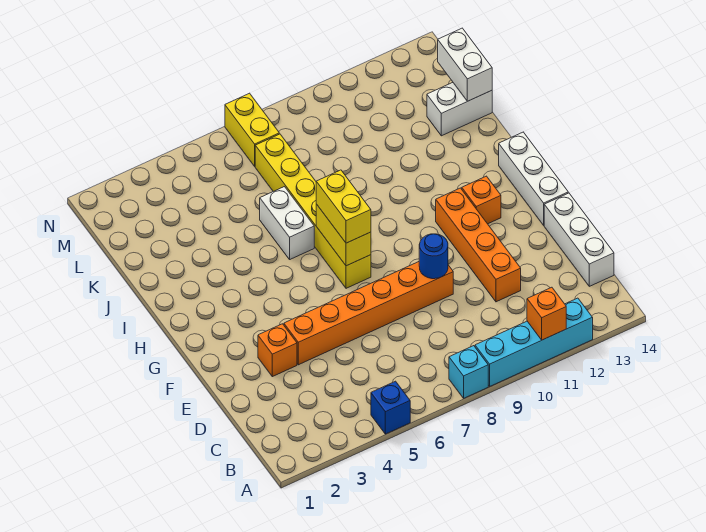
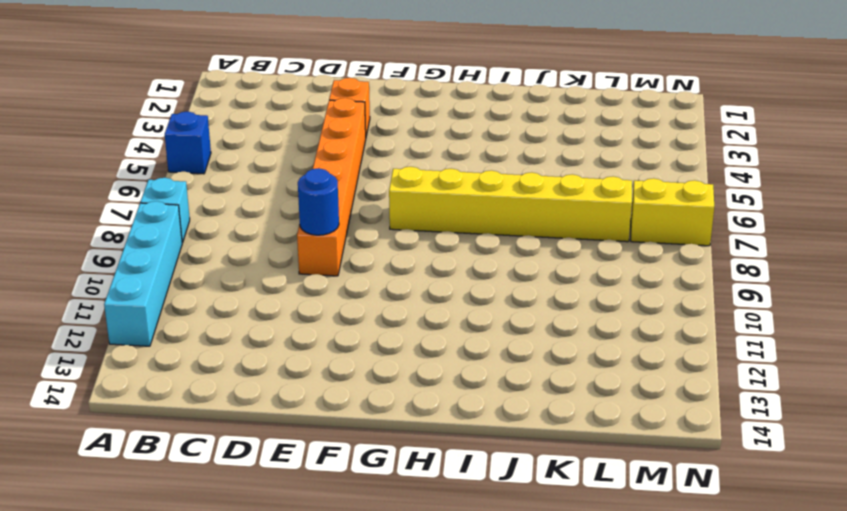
none -> white brick C14:E14 level 1
none -> orange brick D11:G11 level 1
none -> white brick F14:H14 level 1

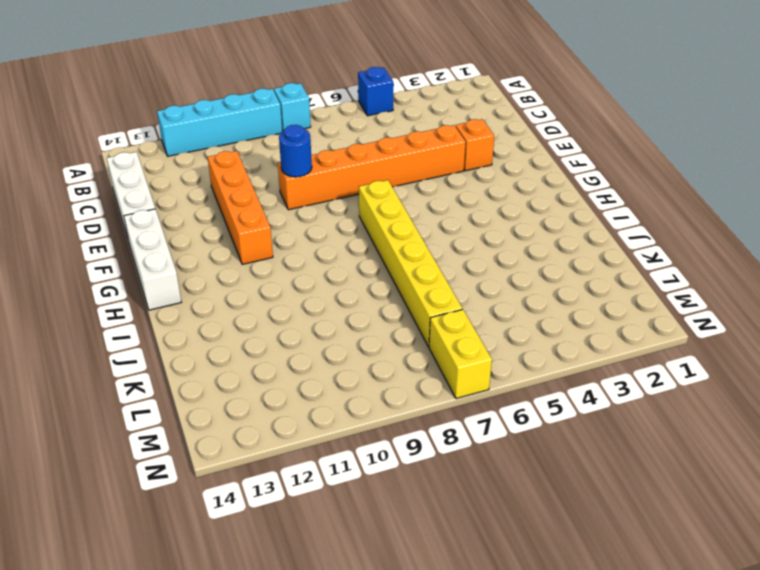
none -> orange brick G12 level 1
none -> white brick I6:J6 level 1
none -> white brick K13:K14 level 1

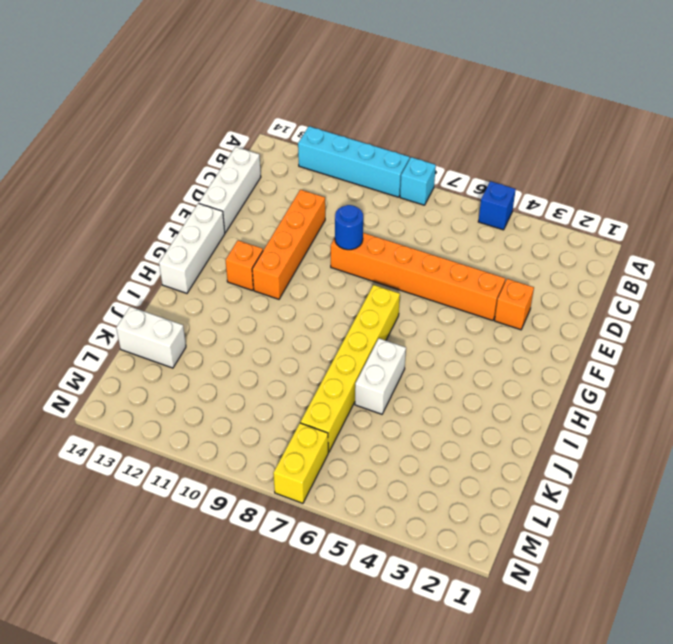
none -> orange brick A11 level 2
none -> yellow brick G7:H7 level 2
none -> white brick K14:L14 level 2

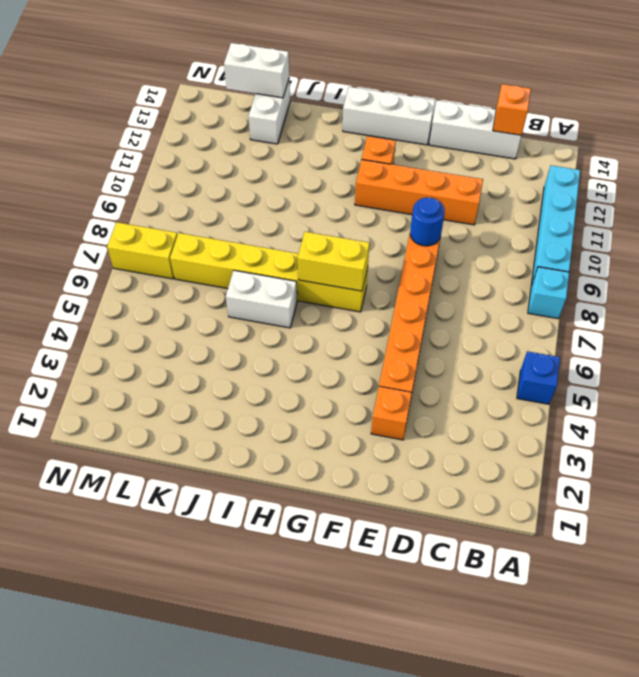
orange brick C14 level 2 -> orange brick A11 level 2
none -> yellow brick G7:H7 level 3

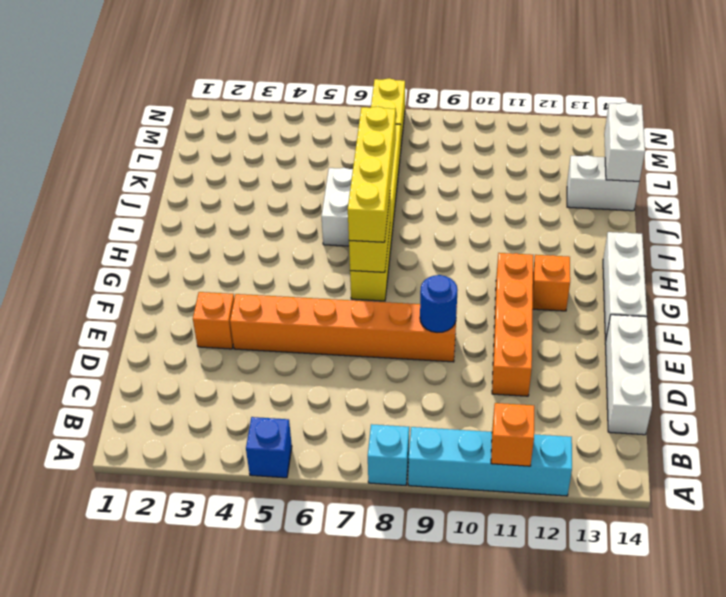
yellow brick G7:J7 level 3 -> yellow brick G7:H7 level 3

